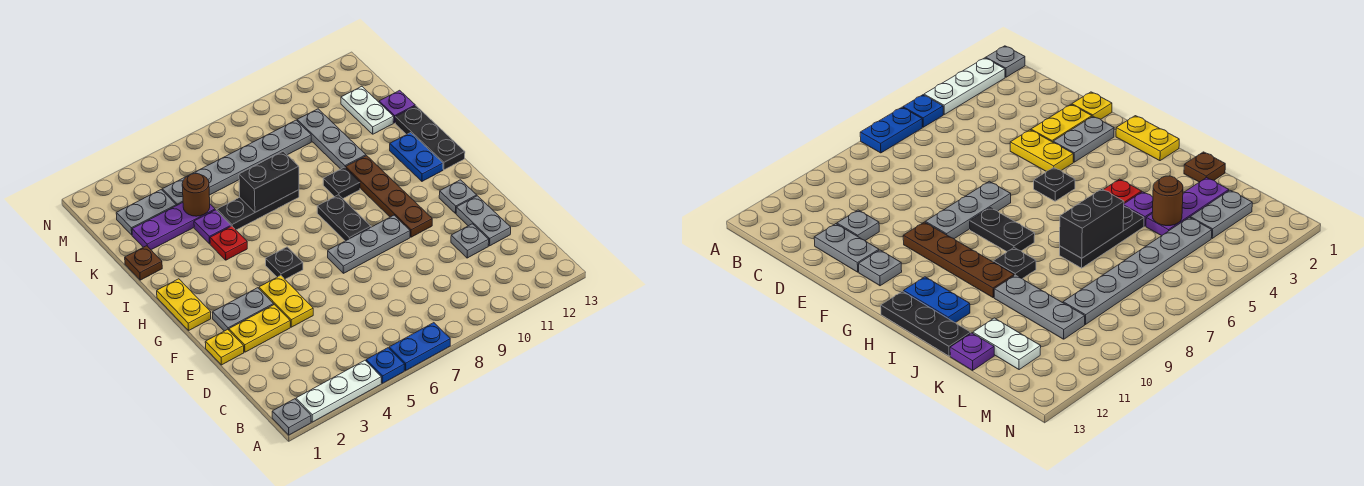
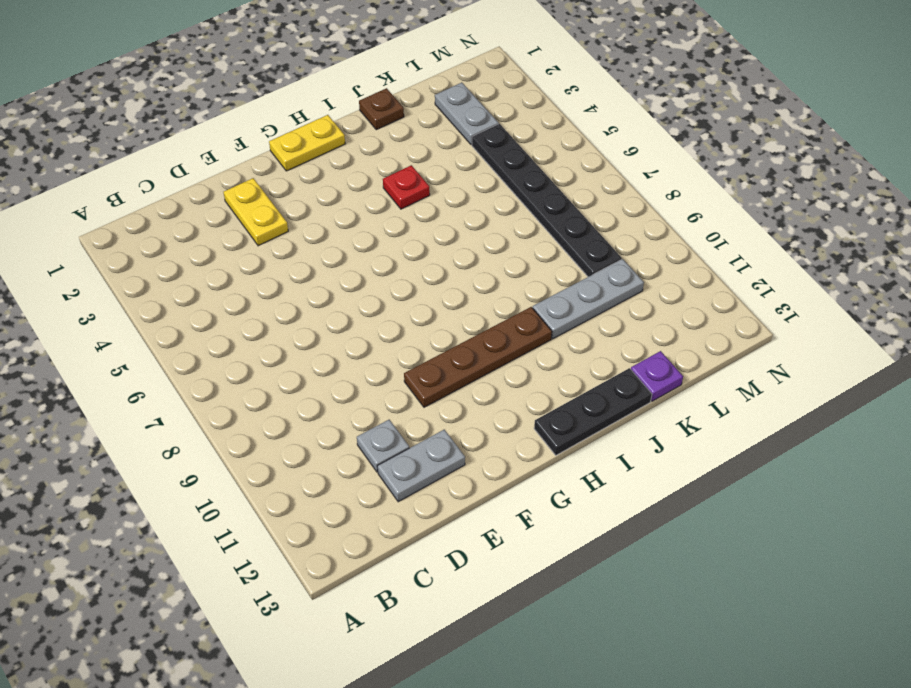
black plate L4:L9 level 1 -> grey plate L4:L9 level 1
none -> grey plate A1 level 1
none -> white plate A2:A4 level 1
none -> blue plate A5 level 1
none -> blue plate A6:A7 level 1

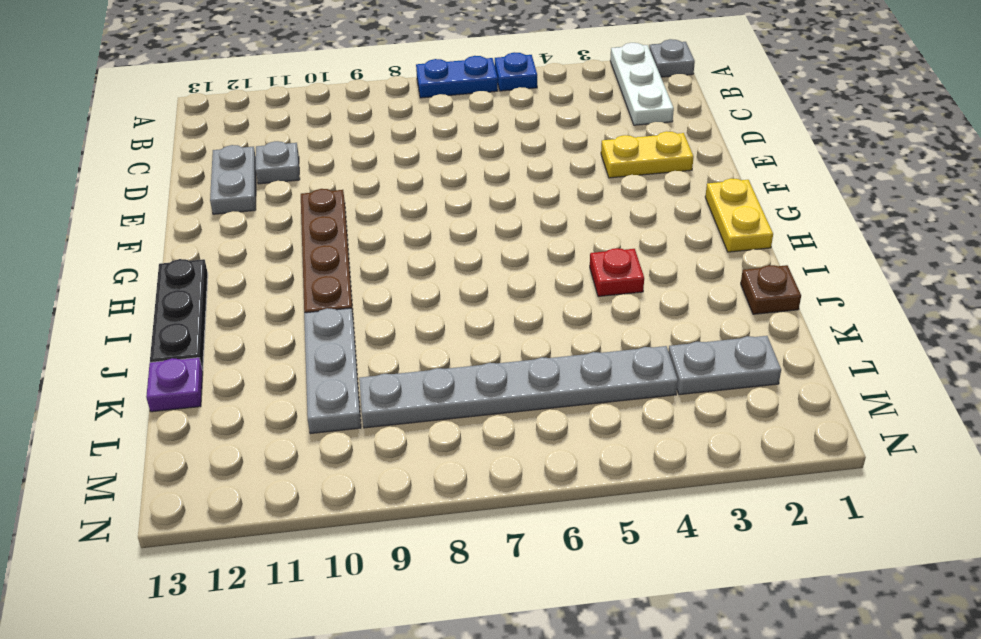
white plate A2:C2 level 1 -> white plate A2:A4 level 1
none -> yellow plate E1 level 1
none -> yellow plate E4:F4 level 1
none -> grey plate F2:F3 level 1
none -> grey plate F7:F9 level 1

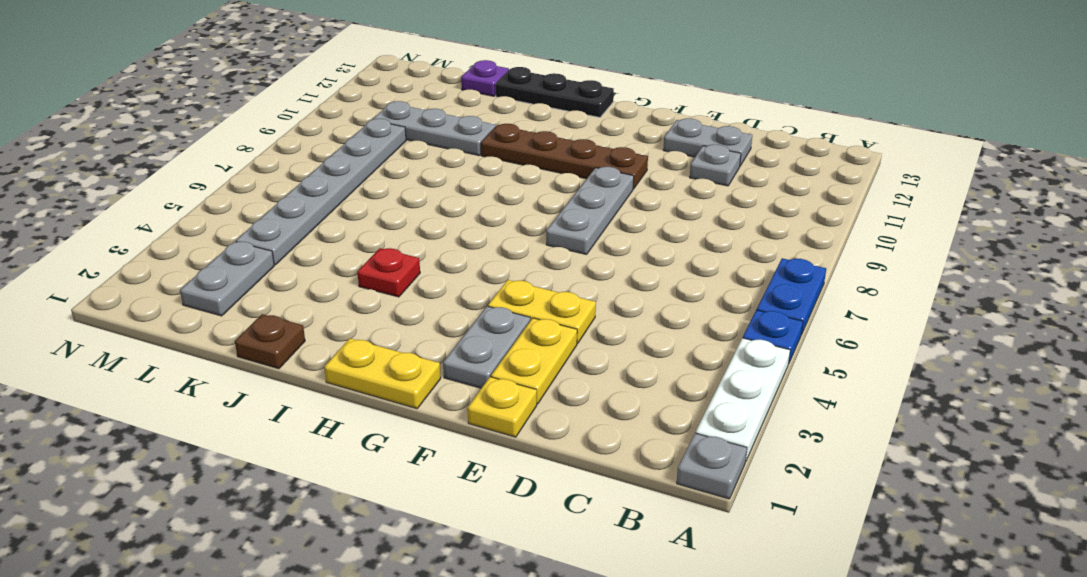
none -> grey plate F12 level 1
none -> black plate G5 level 1
none -> black plate G8:H8 level 1
none -> blue plate H12:I12 level 1

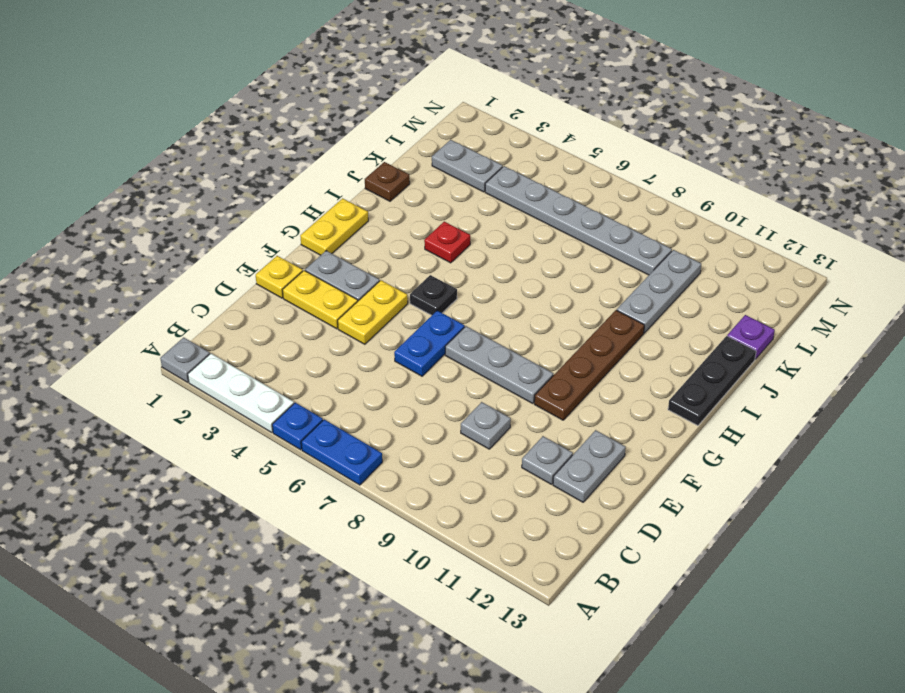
grey plate D9 level 1 -> grey plate F12 level 1
blue plate E6:F6 level 1 -> blue plate H12:I12 level 1
none -> black plate G8:H8 level 1
none -> black plate I9 level 1
none -> purple plate J4 level 1
none -> black plate J5:J7 level 1

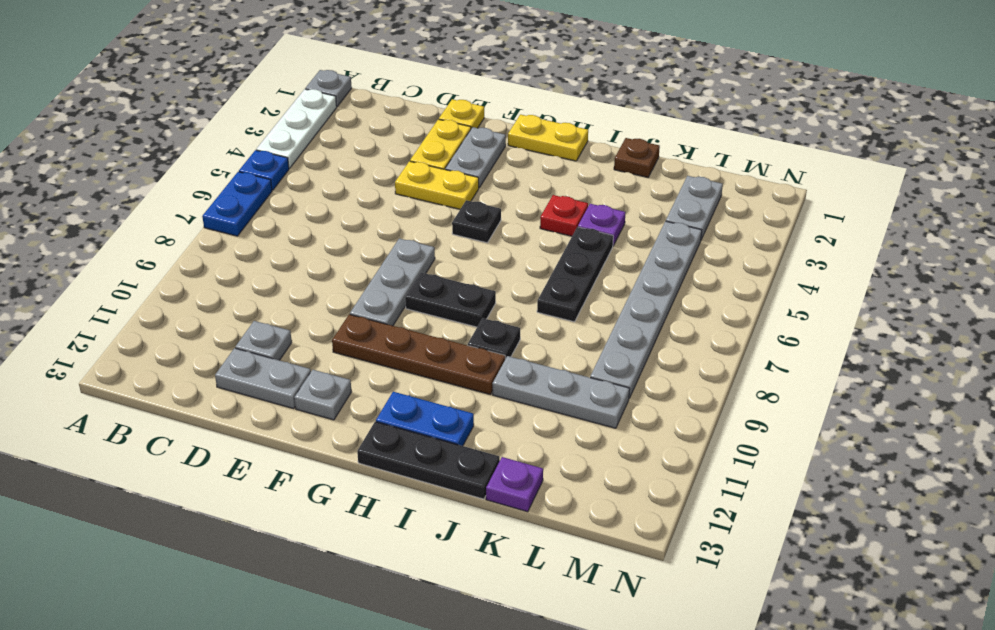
none -> purple plate K2:K4 level 1
none -> white plate K12:L12 level 1
none -> black brick J6:J7 level 2
none -> brown round brick K4 level 2

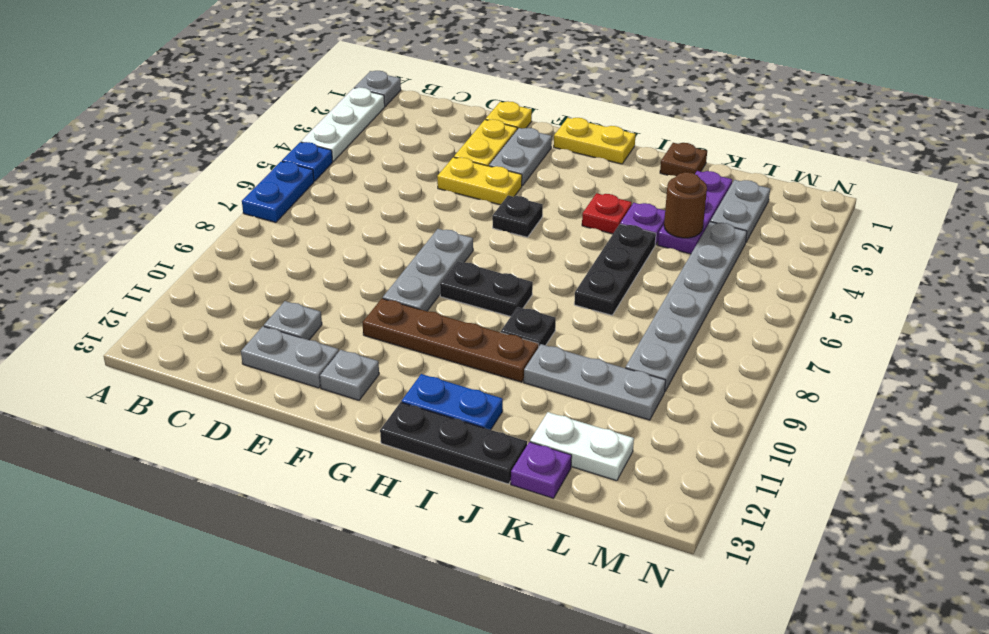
none -> black brick J6:J7 level 2

